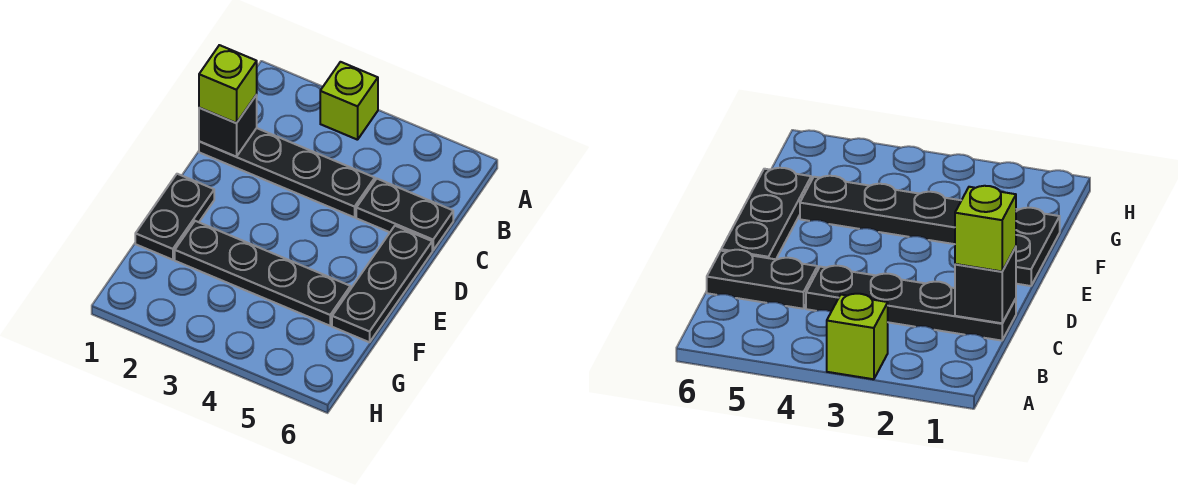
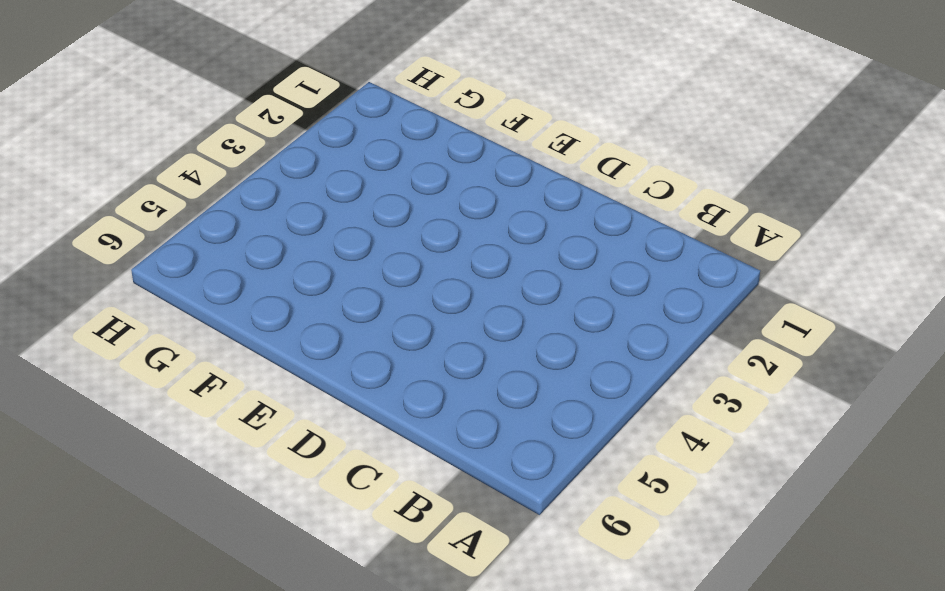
none -> lime brick A3 level 1
none -> black plate C1:C4 level 1

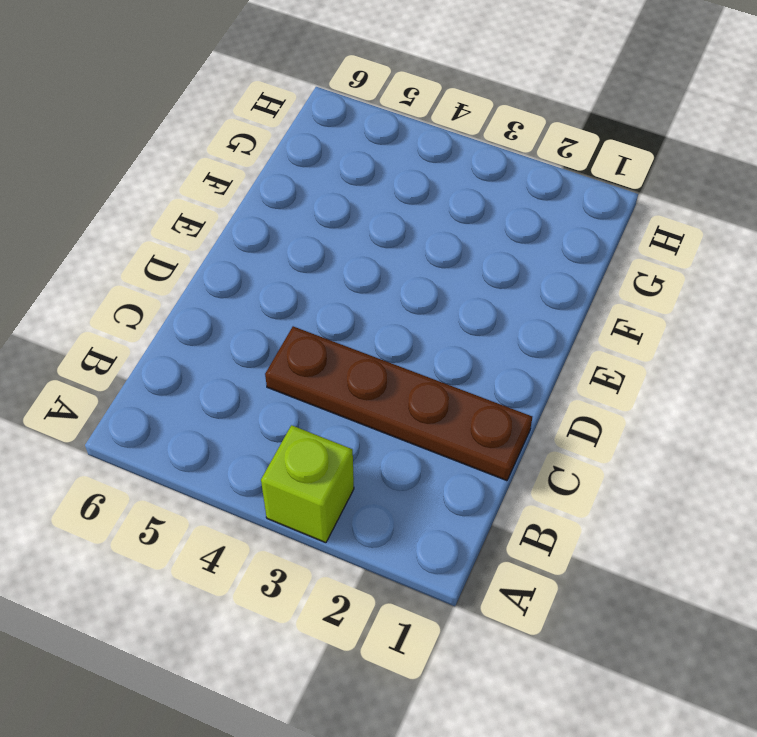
brown plate C1:C4 level 1 -> black plate C1:C4 level 1
none -> black plate C5:C6 level 1
none -> black plate D6:F6 level 1

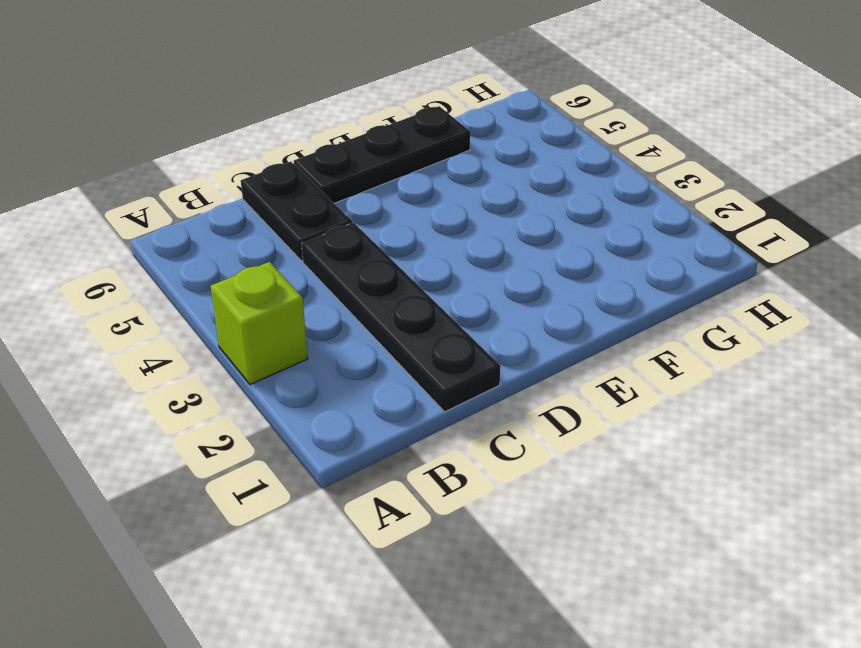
none -> black plate E1:F1 level 1
none -> black plate F2:F5 level 1

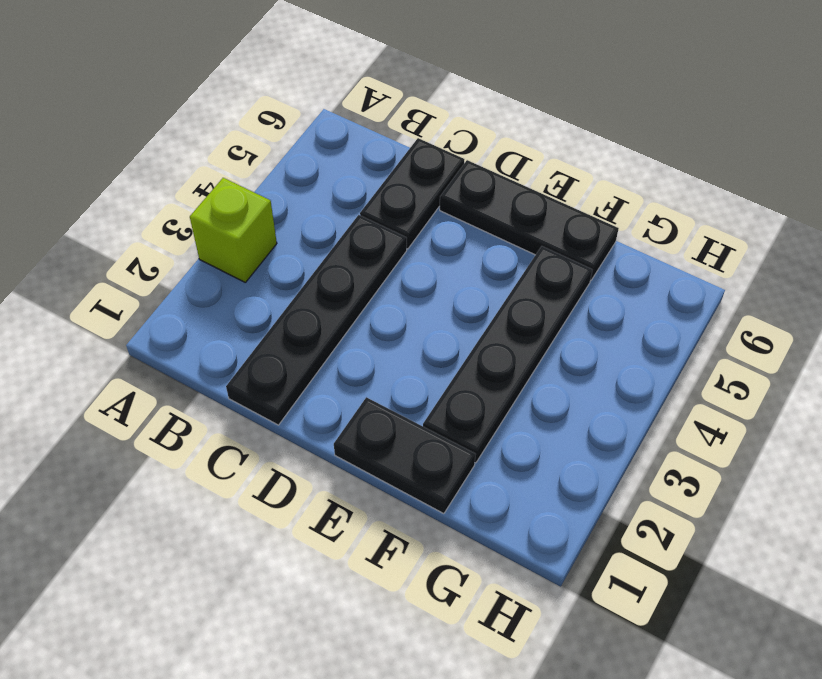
none -> black brick C1 level 2
none -> lime brick C1 level 3

